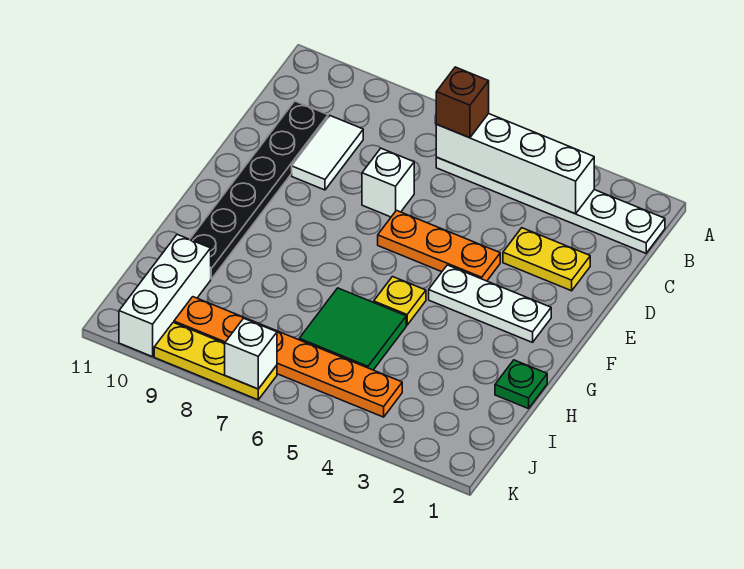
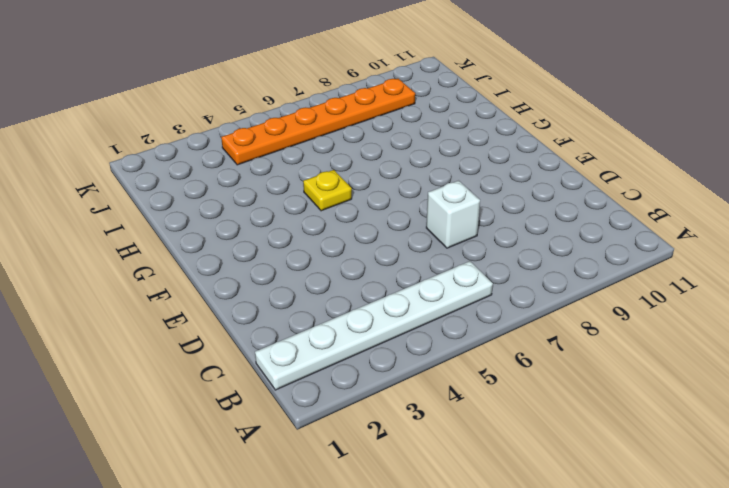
none -> white tile C9:D9 level 1
none -> black plate C10:H10 level 1
none -> yellow plate D2:D3 level 1

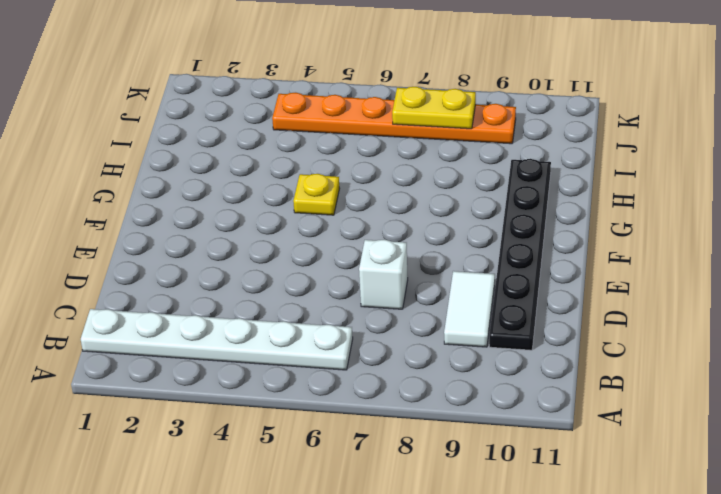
yellow plate J7:J8 level 2 -> yellow plate D2:D3 level 1
none -> orange plate E4:E6 level 1
none -> white plate F2:F4 level 1
none -> green plate H1 level 1

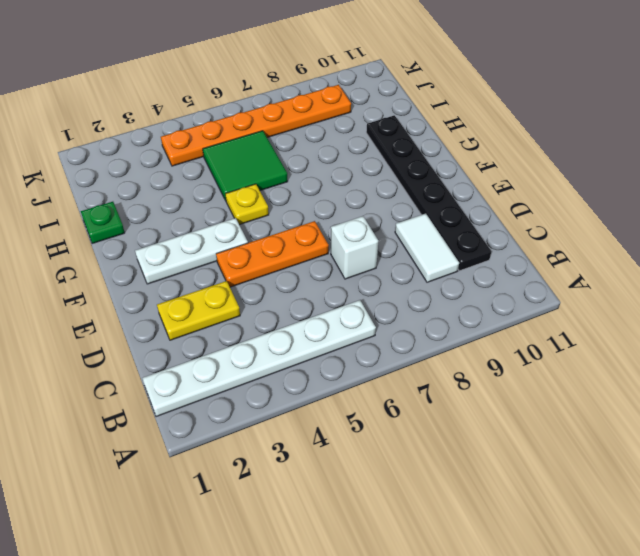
none -> white brick I10:K10 level 1
none -> yellow plate K7:K9 level 1
none -> white brick B3:B6 level 2

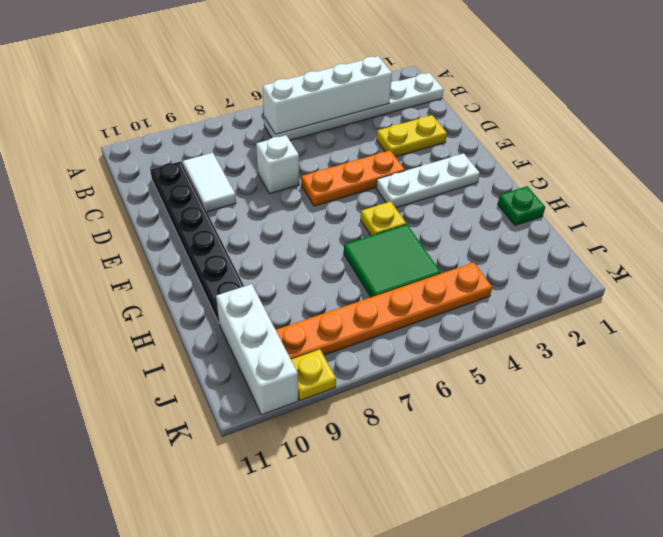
yellow plate K9 level 1 -> yellow plate K7:K9 level 1
none -> white brick K7 level 2
none -> brown brick B6 level 3

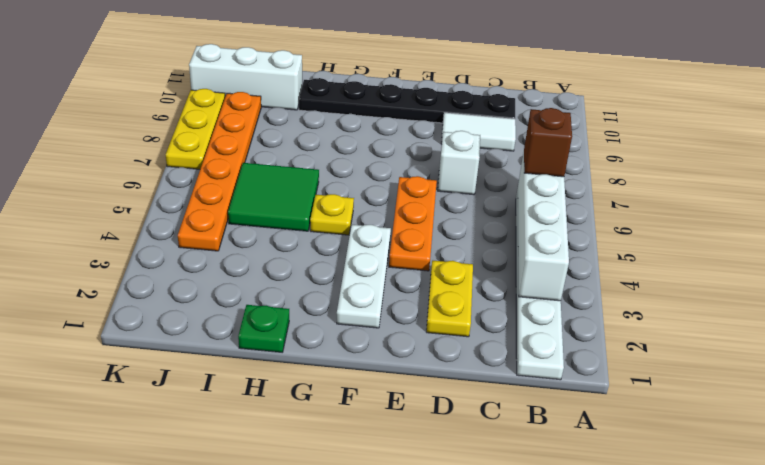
none -> white brick K7 level 2

